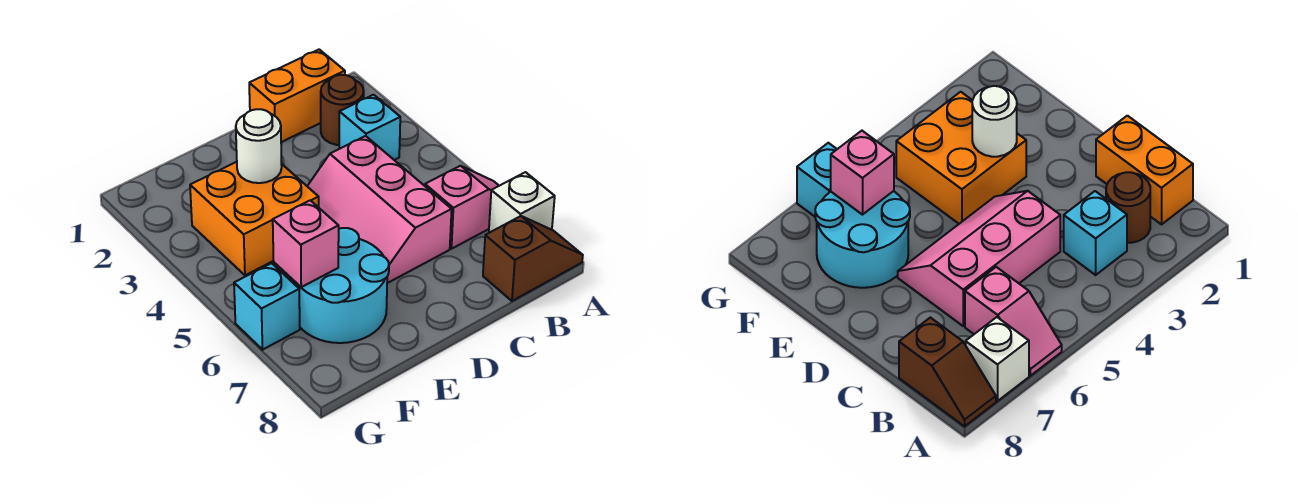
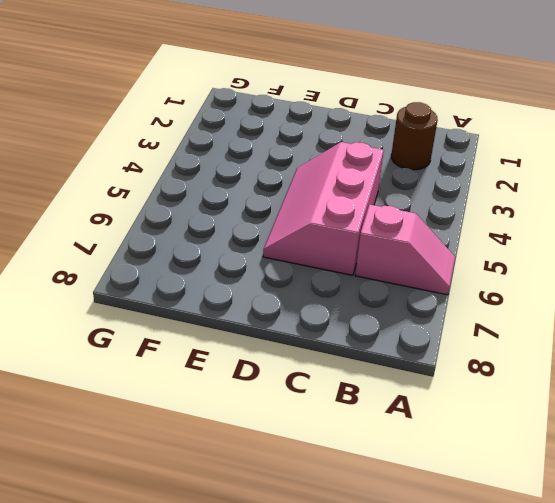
none -> white brick A7 level 1
none -> brown slope A8:B8 level 1 top B
none -> orange brick B1:C1 level 1

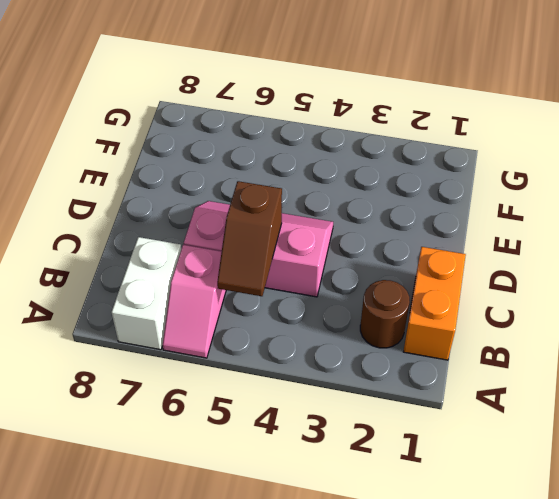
white brick A7:B7 level 1 -> white brick A7 level 1
brown slope B5:C5 level 2 top C -> brown slope A8:B8 level 1 top B
none -> cyan brick B3 level 1
none -> orange brick E3:F4 level 1
none -> cyan round brick E6:F7 level 1

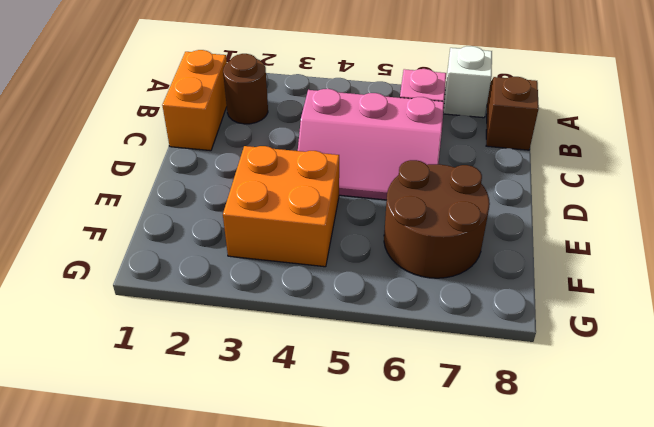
brown round brick E6:F7 level 1 -> cyan round brick E6:F7 level 1
none -> cyan brick B3 level 1
none -> cyan brick G6 level 1
none -> white round brick E3 level 2

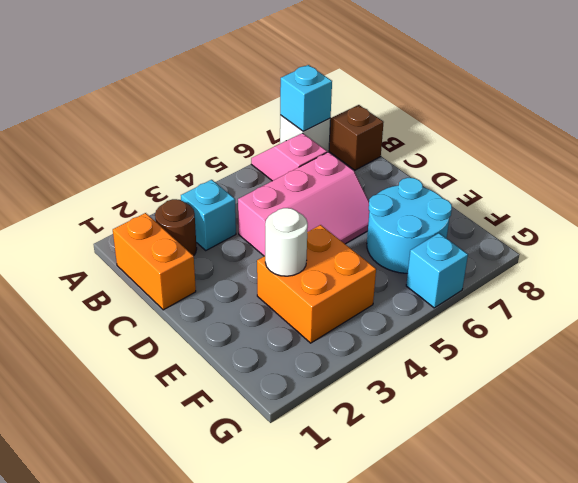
cyan brick A7 level 2 -> none
none -> pink brick F6 level 2

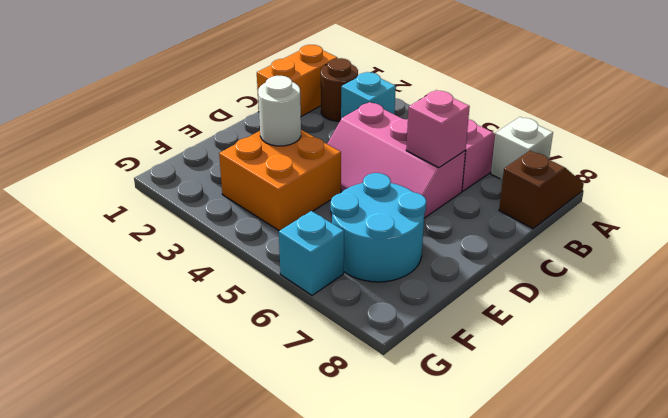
pink brick C6 level 2 -> pink brick F6 level 2

